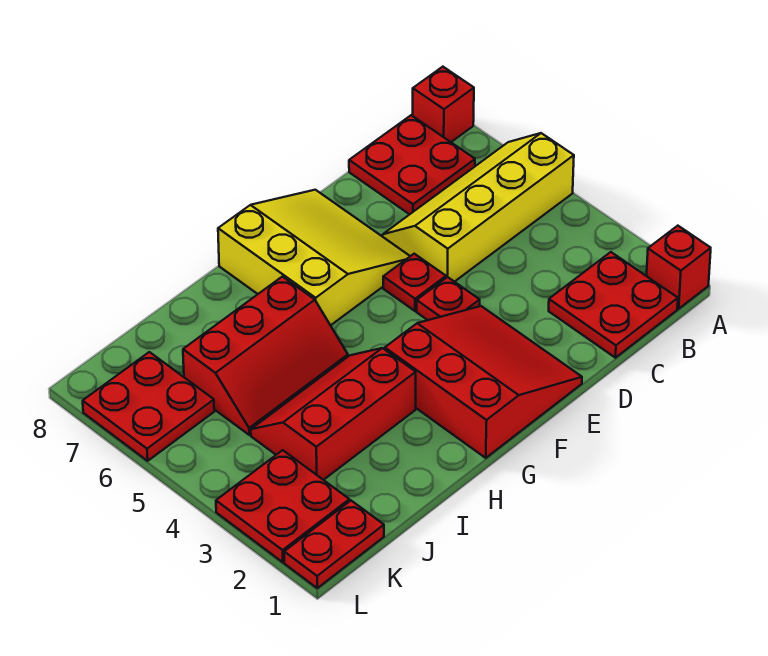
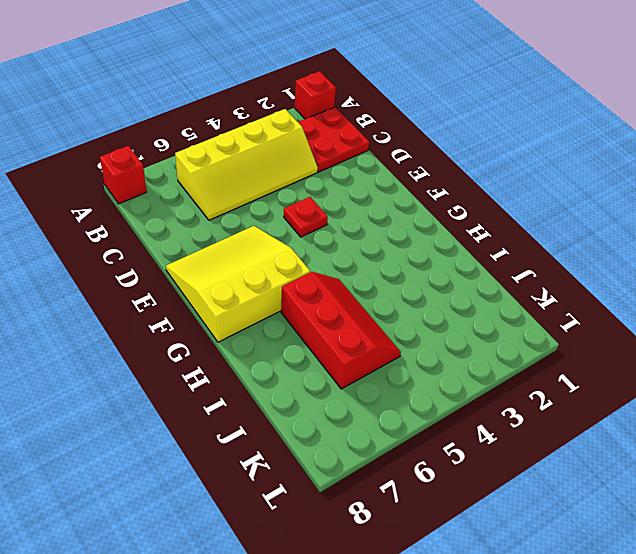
yellow slope B3:C6 level 1 top B -> yellow slope A5:D6 level 1 top 5
none -> red plate B7:C8 level 1
none -> red slope E1:G3 level 1 top G
none -> red plate E5 level 1

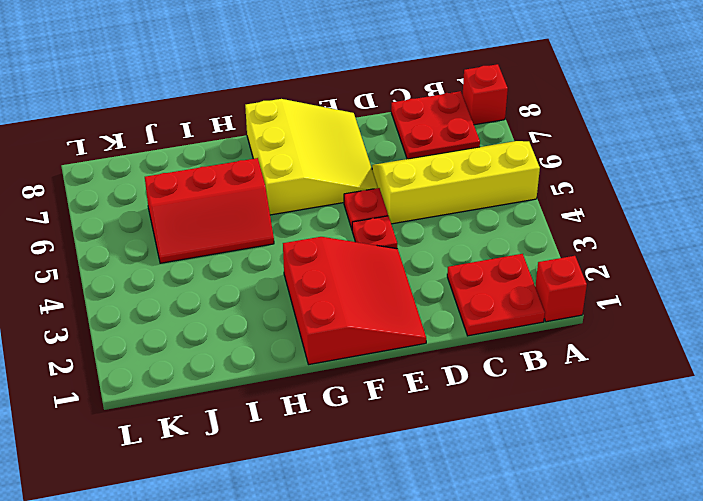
none -> red slope H3:J4 level 1 top 3
none -> red plate K1:L1 level 1
none -> red plate K2:L3 level 1

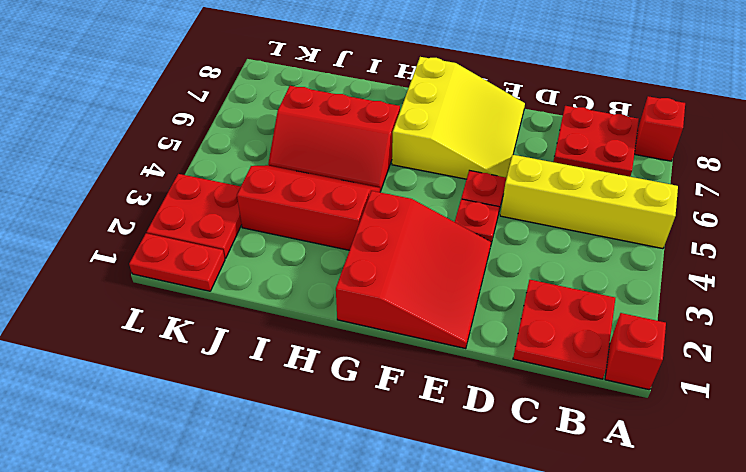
none -> red plate K6:L7 level 1

